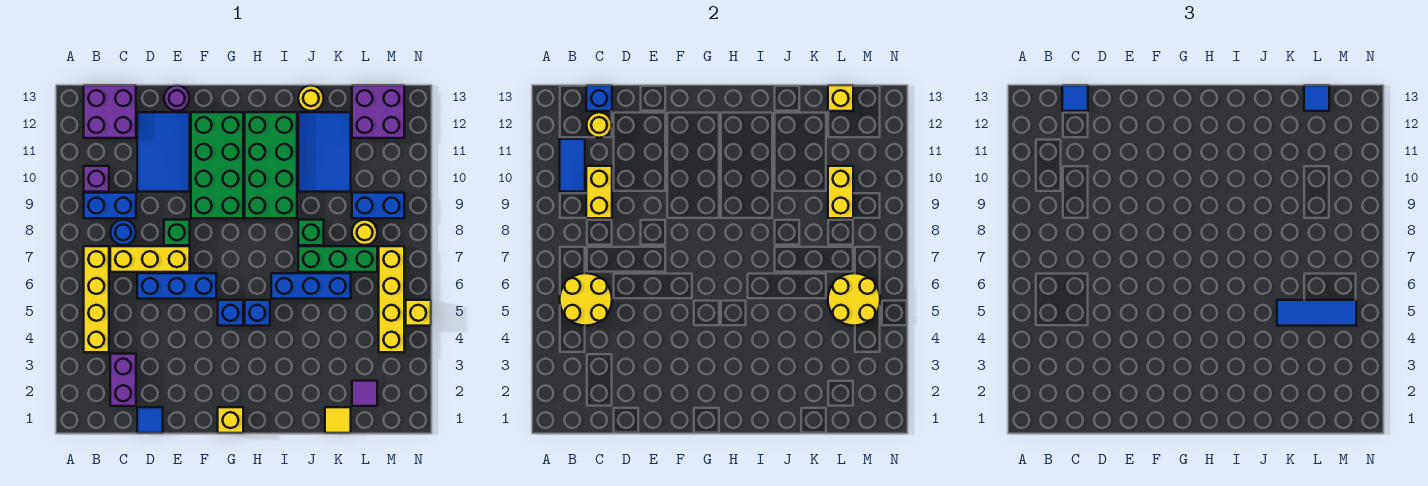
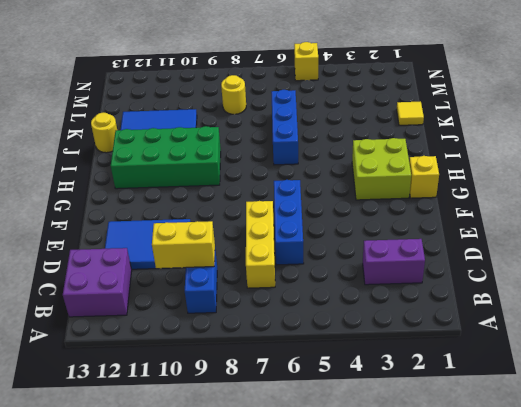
lime brick G2:H3 level 1 -> none
none -> yellow brick B4:B7 level 1
none -> purple brick B10 level 1
none -> blue round brick C8 level 1
none -> blue tile D1 level 1

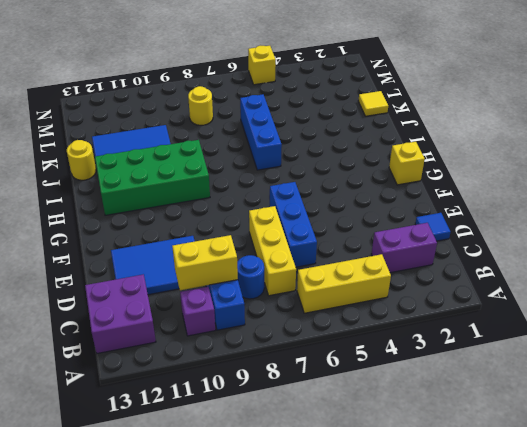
yellow brick B4:B6 level 1 -> yellow brick B4:B7 level 1
none -> green brick E8 level 1
none -> purple round brick E13 level 1
none -> green brick F9:G12 level 1
none -> blue brick G5 level 1

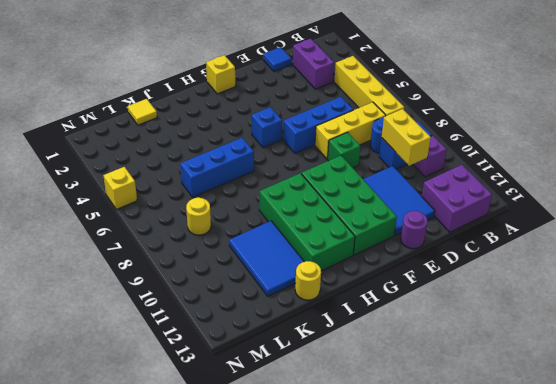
none -> blue brick H5 level 1
none -> green brick J7:L7 level 1
none -> green brick J8 level 1
none -> purple tile L2 level 1

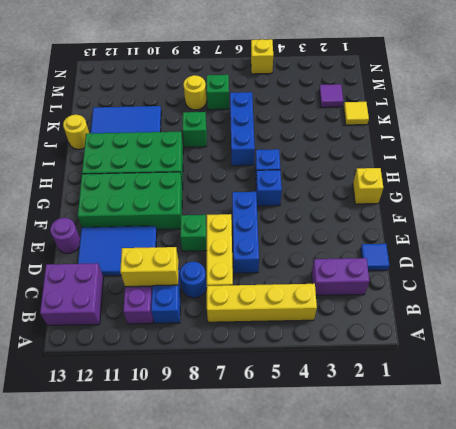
green brick L7 level 1 -> green brick J7:L7 level 1
none -> blue brick L9:M9 level 1
none -> purple brick L12:M13 level 1
none -> yellow brick M4:M7 level 1
none -> yellow round brick B5:C6 level 2

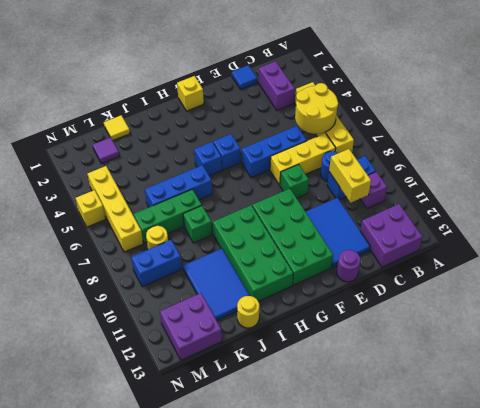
none -> blue tile B10:B11 level 2
none -> yellow round brick C12 level 2
none -> blue brick C13 level 2
none -> yellow round brick L5:M6 level 2

